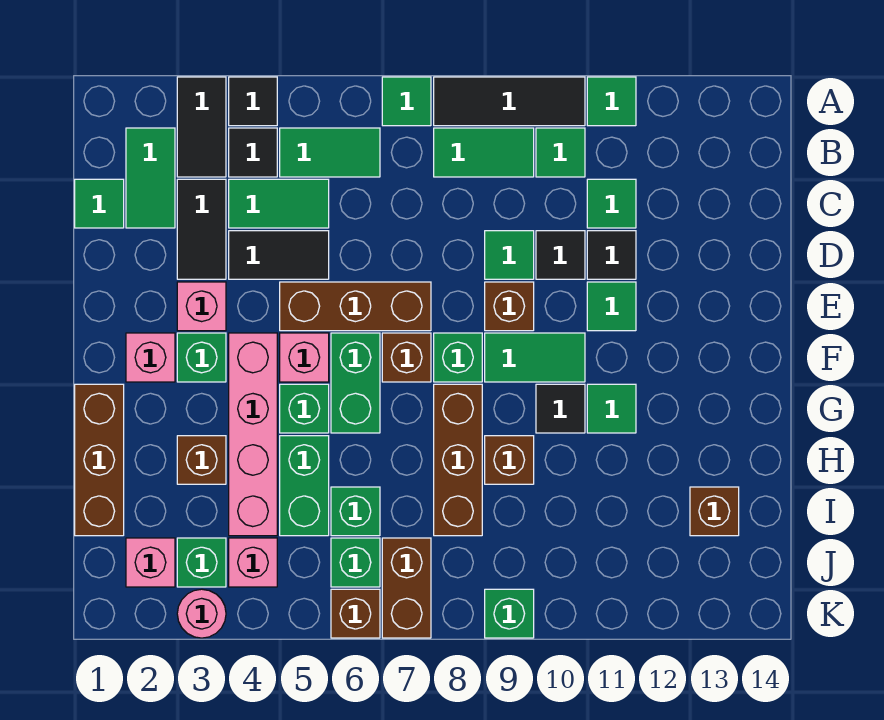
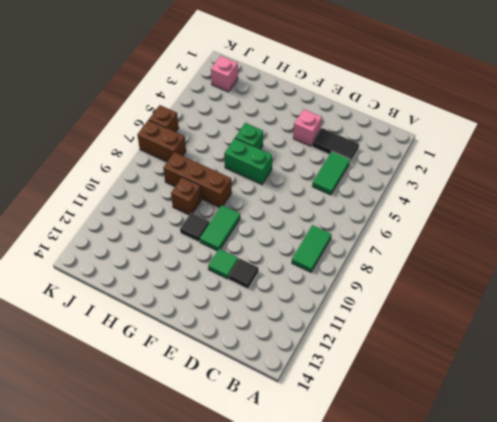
none -> black tile A3:B3 level 1
none -> black tile A4 level 1
none -> green tile A7 level 1
none -> black tile A8:A10 level 1

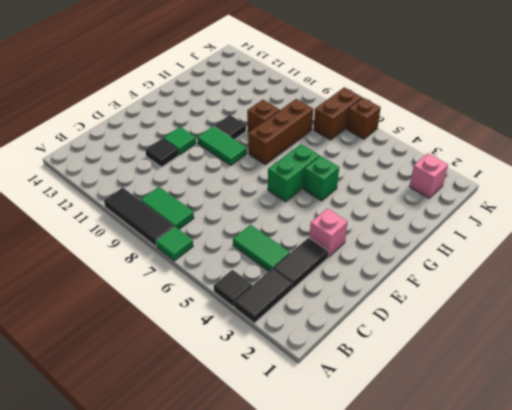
none -> green tile A11 level 1
none -> green tile B2:C2 level 1
none -> black tile B4 level 1
none -> green tile B5:B6 level 1

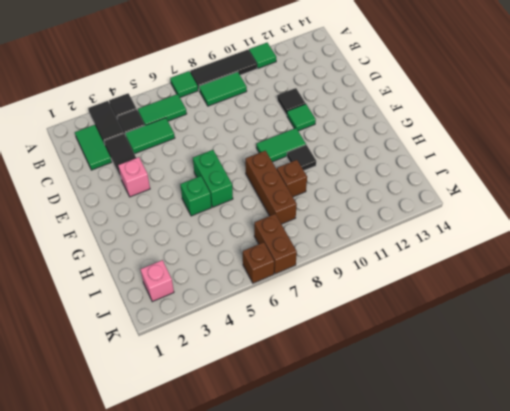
none -> green tile B10 level 1
none -> green tile C1 level 1
none -> green tile C11 level 1
none -> black tile D4:D5 level 1

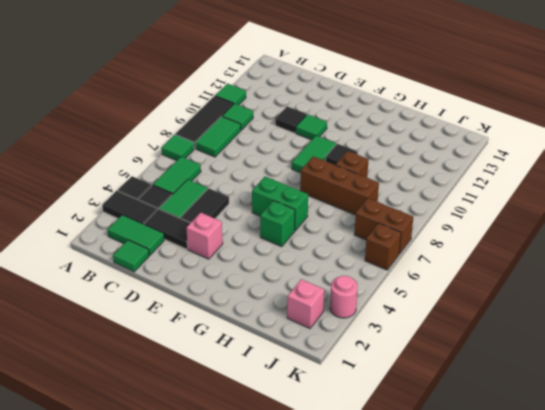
none -> green tile C11 level 1
none -> green tile D9 level 1
none -> black tile D10 level 1
none -> brown brick E5:E7 level 1

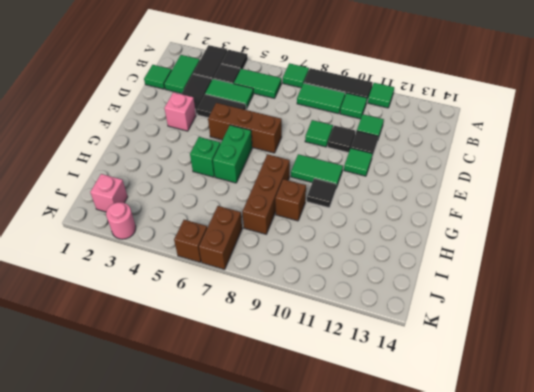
none -> brown brick E9 level 1
none -> pink brick F2 level 1
none -> green brick F3 level 1
none -> pink brick F4:I4 level 1

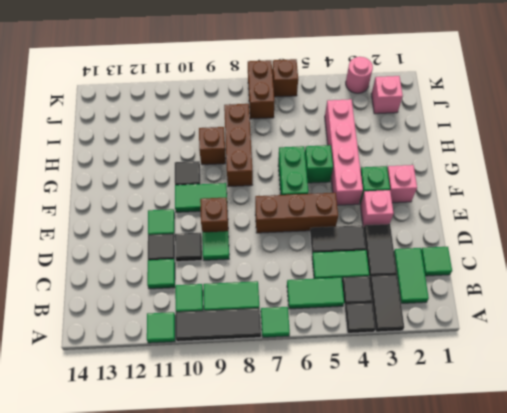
none -> pink brick F5 level 1
none -> brown brick F7 level 1
none -> green brick F8 level 1
none -> brown brick G1:I1 level 1

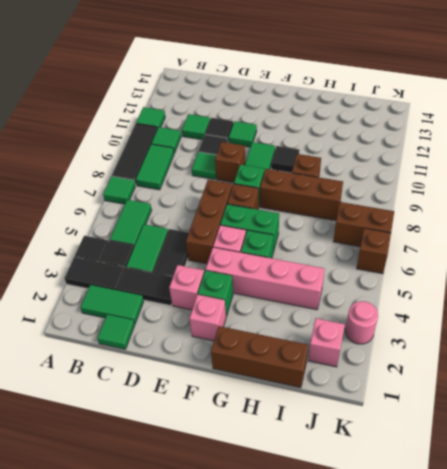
none -> green tile G11 level 1
none -> brown brick H3 level 1
none -> green brick H5:I5 level 1
none -> green brick I6 level 1

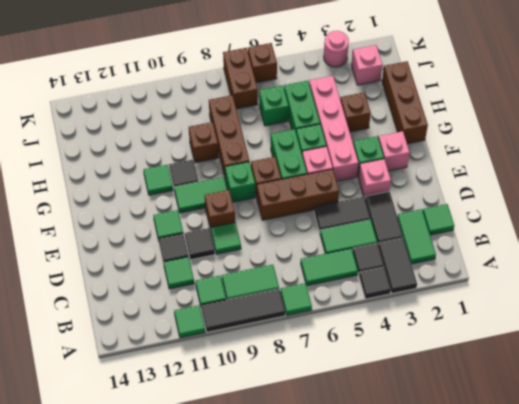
none -> brown brick I13 level 1
none -> green brick J3 level 1
none -> pink brick J4 level 1
none -> green brick J6 level 1

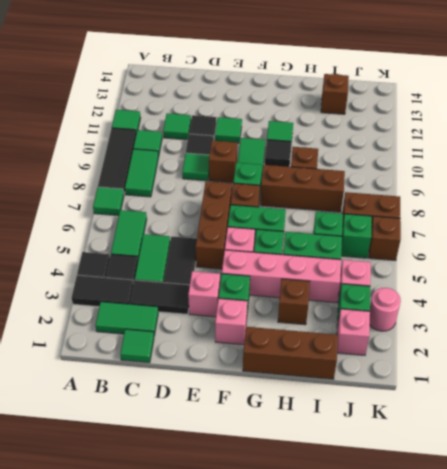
none -> green brick K9 level 1

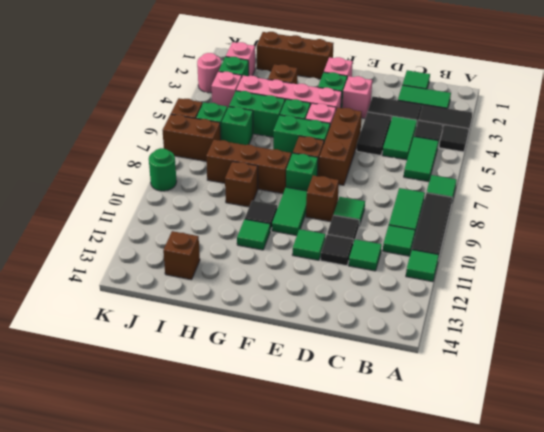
green round brick K9 level 1 -> green brick K9 level 1

